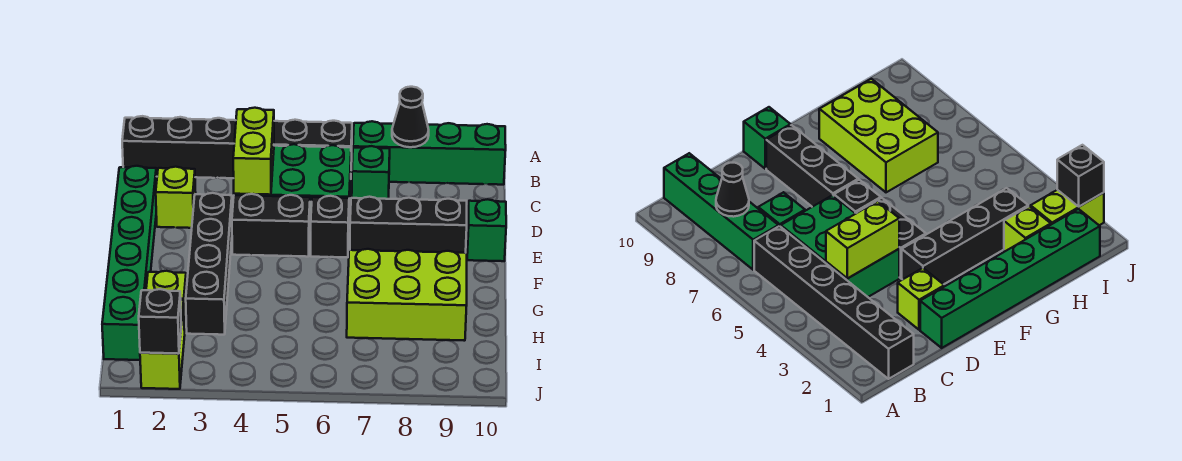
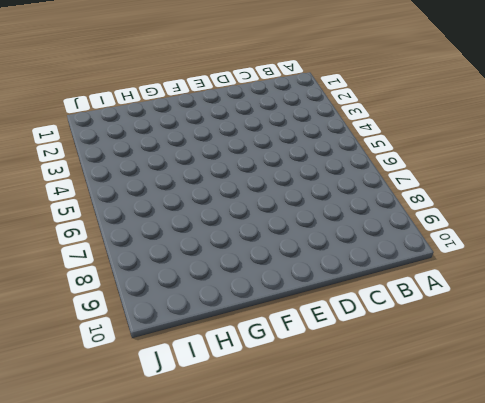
none -> black brick B1:B6 level 1
none -> green brick B7:B10 level 1
none -> green brick C4:D6 level 1

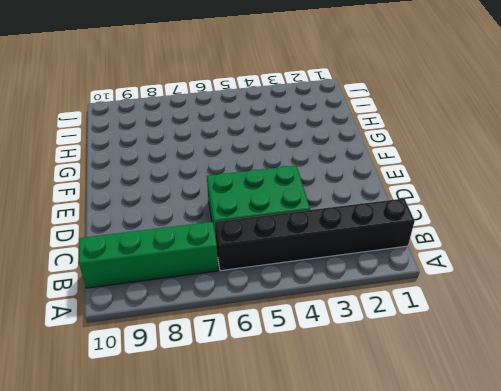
none -> green brick C7 level 1
none -> green brick D1:I1 level 1
none -> lime brick D2 level 1

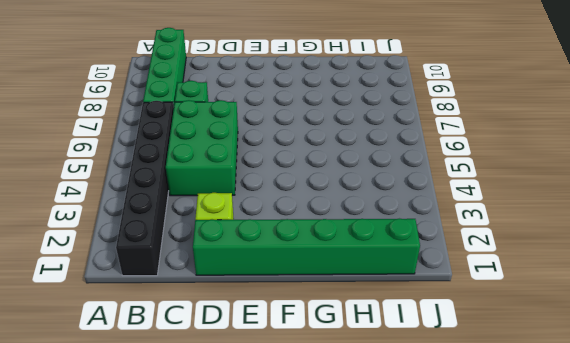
none -> black brick E3:H3 level 1
none -> black brick E4:E5 level 1
none -> black brick E6 level 1

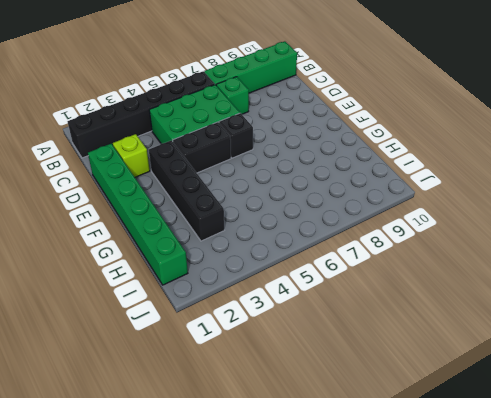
none -> black brick E7:E9 level 1
none -> green brick E10 level 1
none -> lime brick G7:H9 level 1

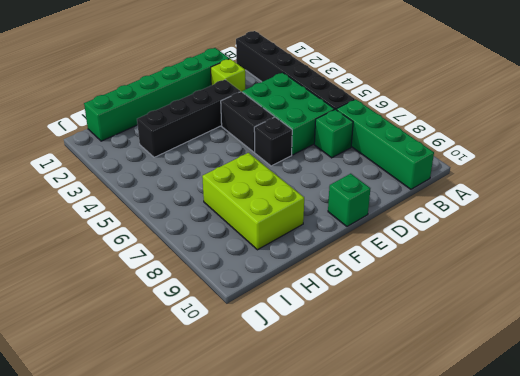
none -> black brick E7:E9 level 1
none -> lime brick H2 level 1
none -> lime brick I2:J2 level 1

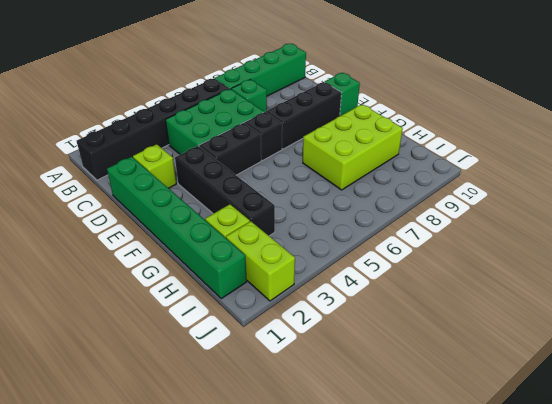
none -> black cone B8 level 2
none -> lime brick C4:D4 level 2
none -> black brick J2 level 2

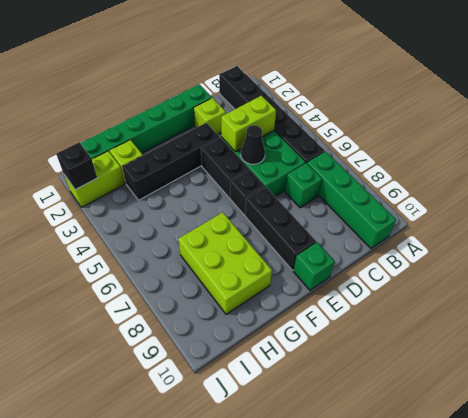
black cone D5 level 2 -> black cone B8 level 2

